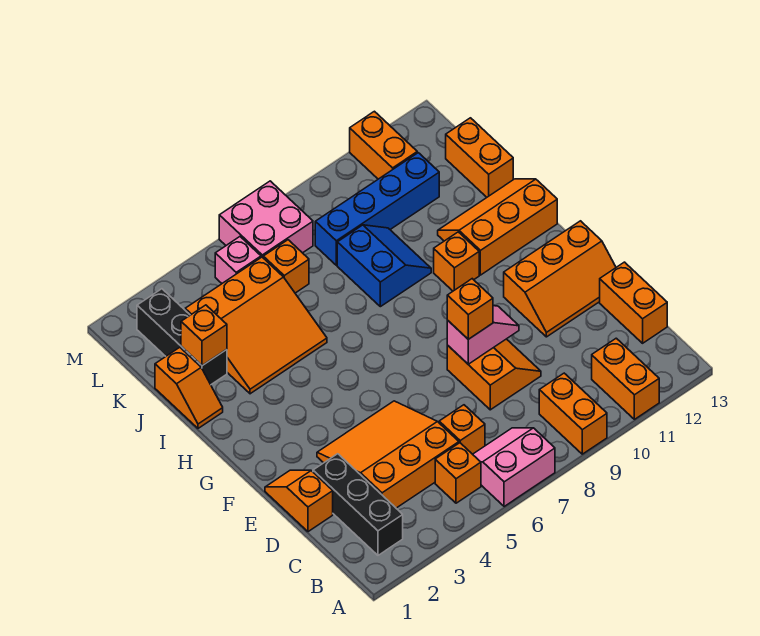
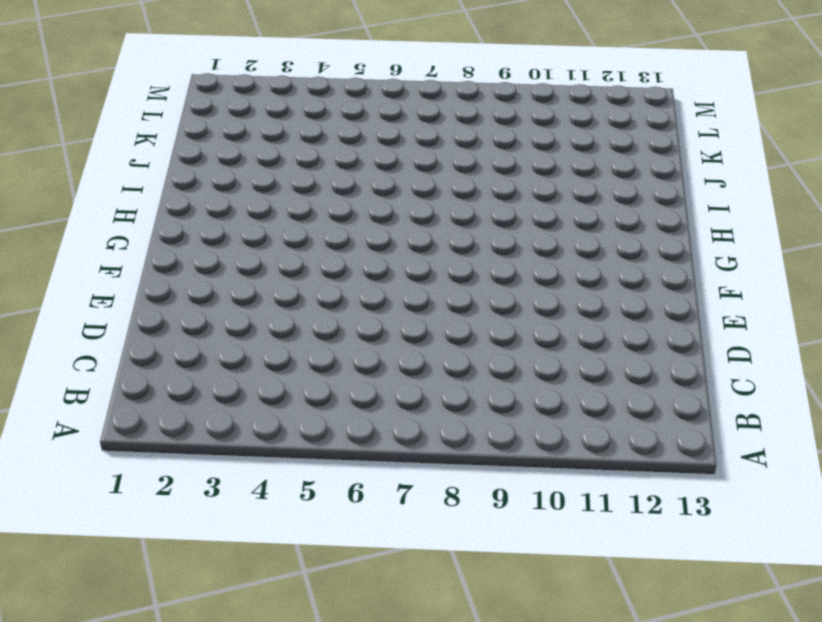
none -> pink slope A6:B7 level 1 top A
none -> orange brick A9:B9 level 1
none -> orange brick A11:B11 level 1

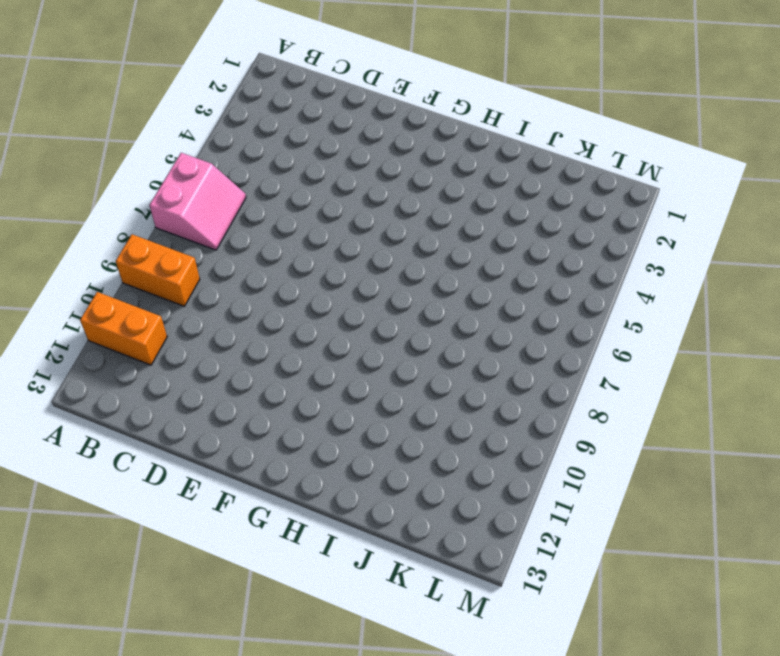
none -> black brick B2:D2 level 1
none -> orange brick B5 level 1
none -> orange slope C3:E5 level 1 top C

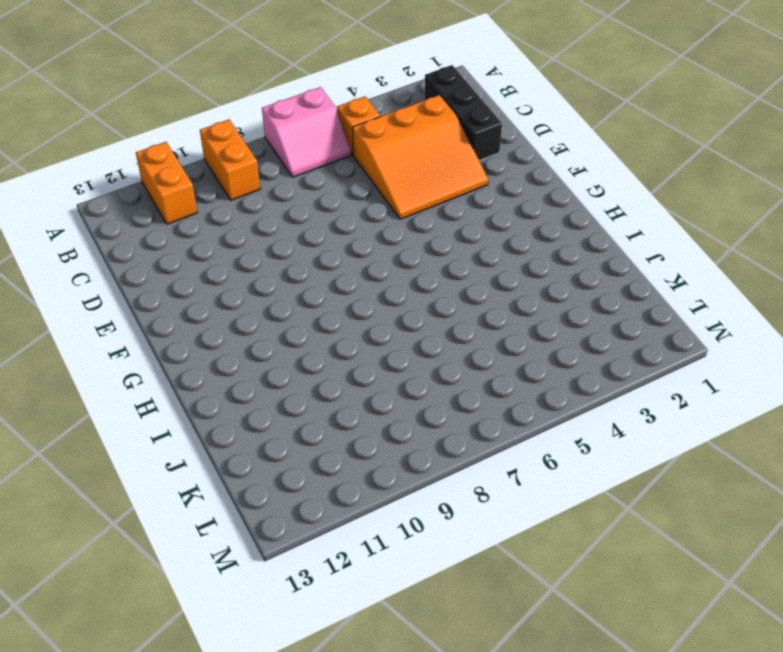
none -> orange brick C6 level 1
none -> orange brick C13:D13 level 1
none -> orange slope D1:E1 level 1 top D

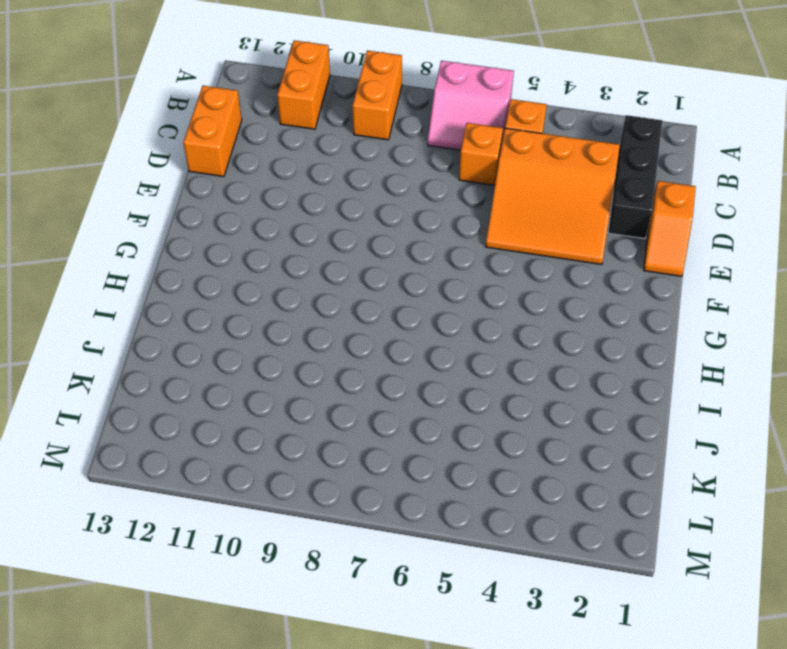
none -> orange slope D8:E9 level 1 top 8
none -> orange slope E11:F13 level 1 top F
none -> orange brick H10 level 1

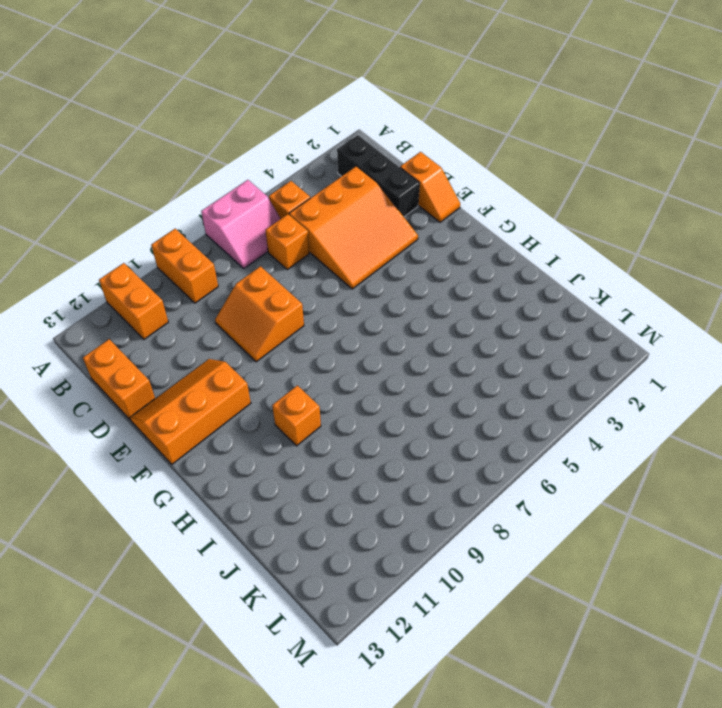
none -> orange slope H11:I13 level 1 top H
none -> orange slope I1:J1 level 1 top J
none -> orange slope I3:K5 level 1 top K

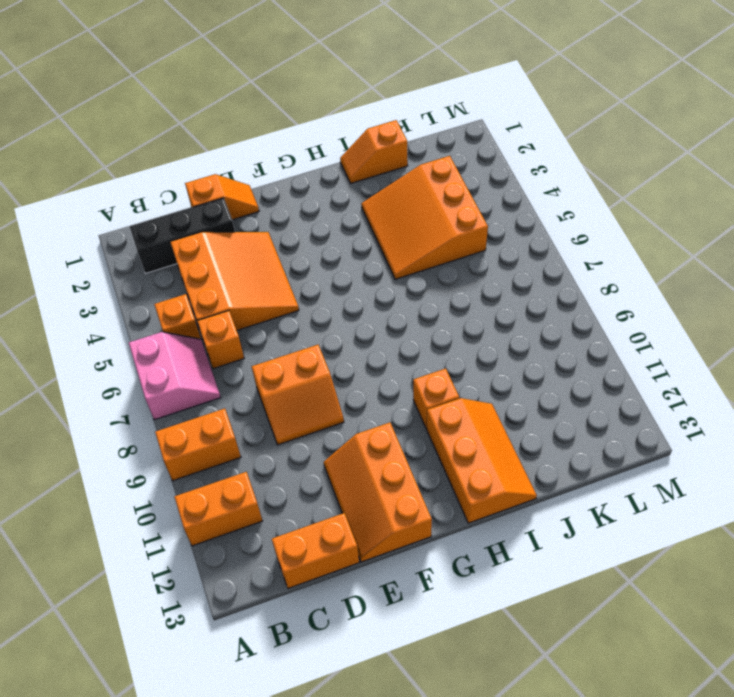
none -> blue slope I8:J9 level 1 top 8
none -> black brick J2:L2 level 1
none -> orange brick J13:K13 level 1

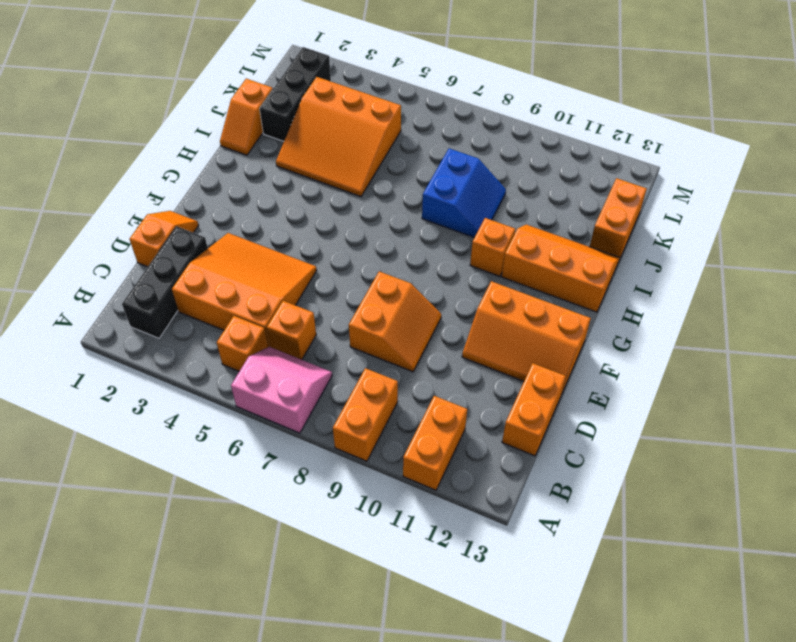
none -> orange brick K6 level 1
none -> blue brick K8:K11 level 1
none -> pink brick L5 level 1

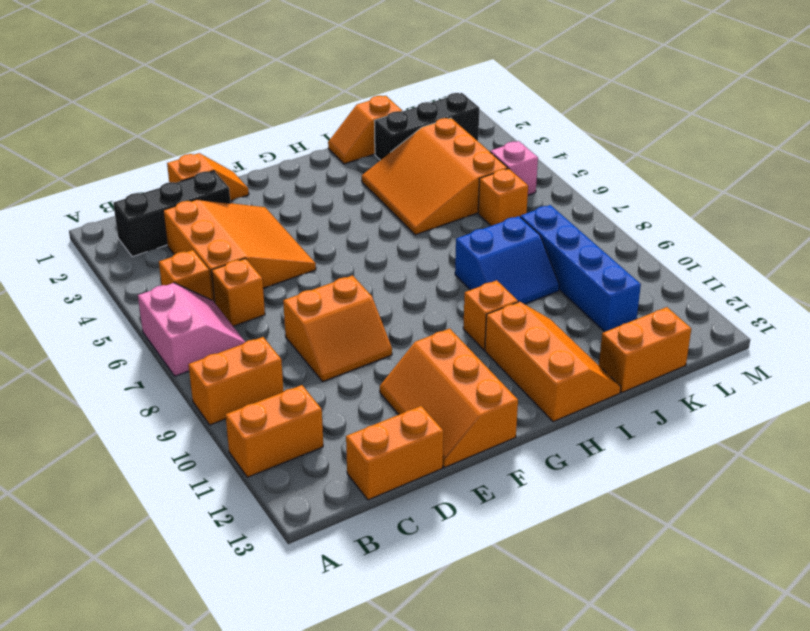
none -> pink brick L6:M7 level 1
none -> orange brick L11:M11 level 1
none -> pink slope E8:E9 level 2 top 8

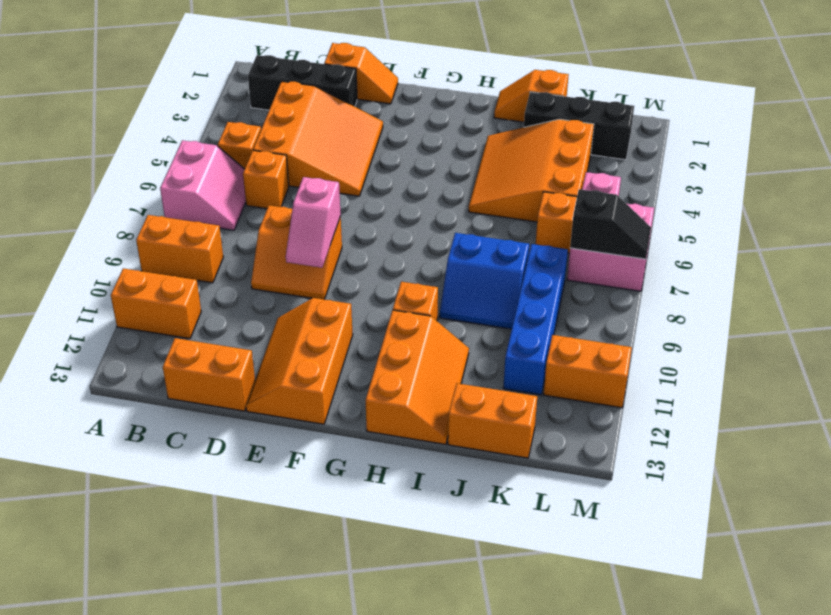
black slope L7:M7 level 2 top L -> none
none -> orange brick J2 level 2
none -> orange brick E8 level 3

